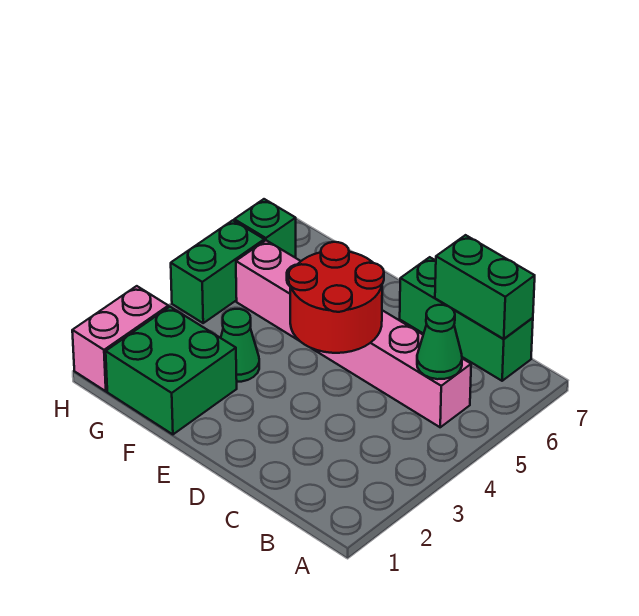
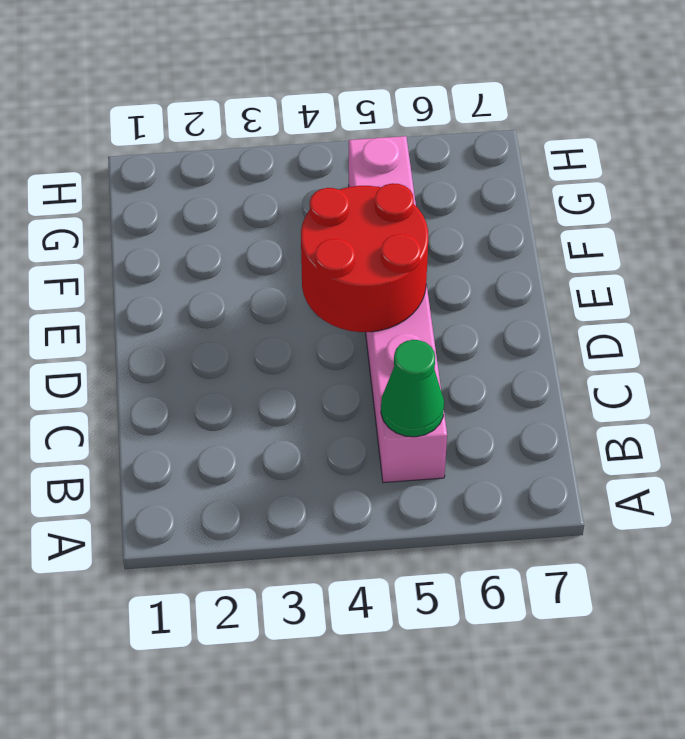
none -> green brick B7:D7 level 1
none -> green brick F1:G2 level 1

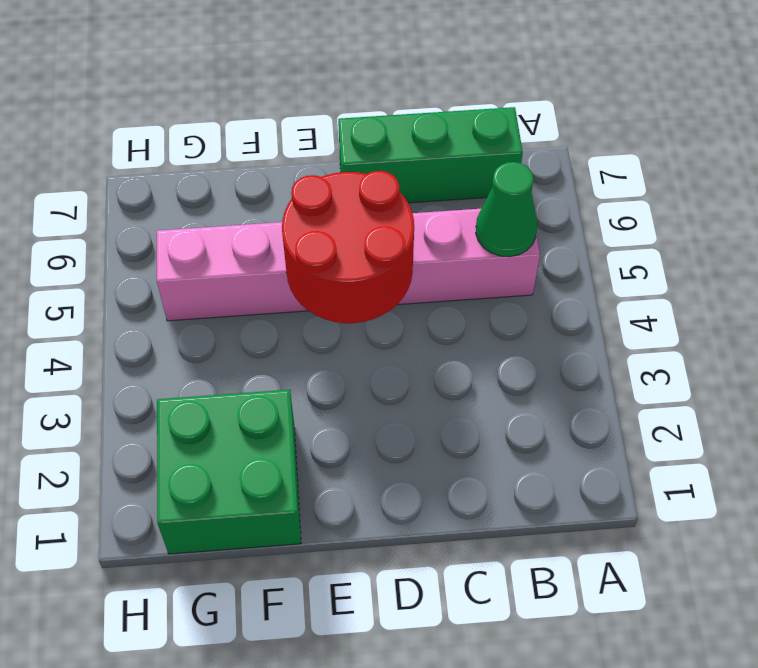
none -> green cone F3 level 1
none -> pink brick H1:H2 level 1

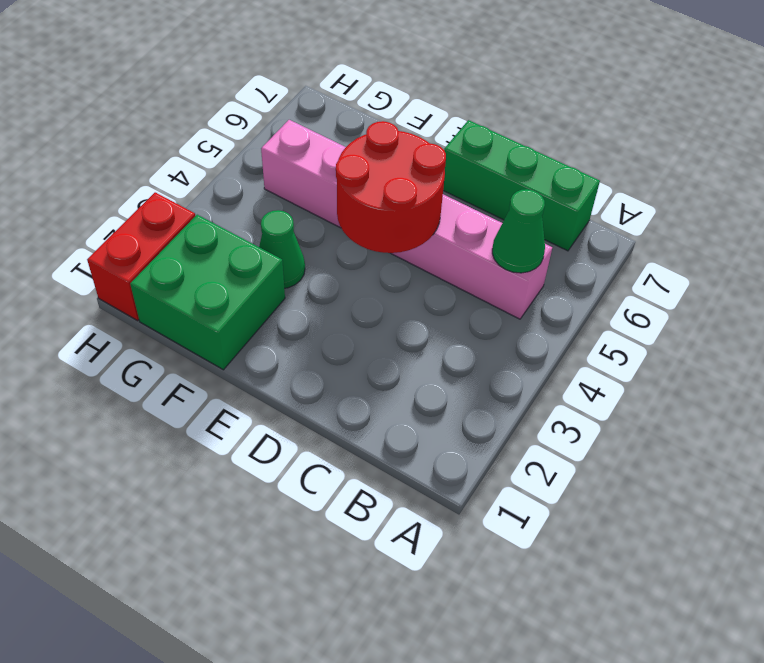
red brick H1:H2 level 1 -> pink brick H1:H2 level 1
none -> green brick H4:H5 level 1
none -> green brick H6 level 1

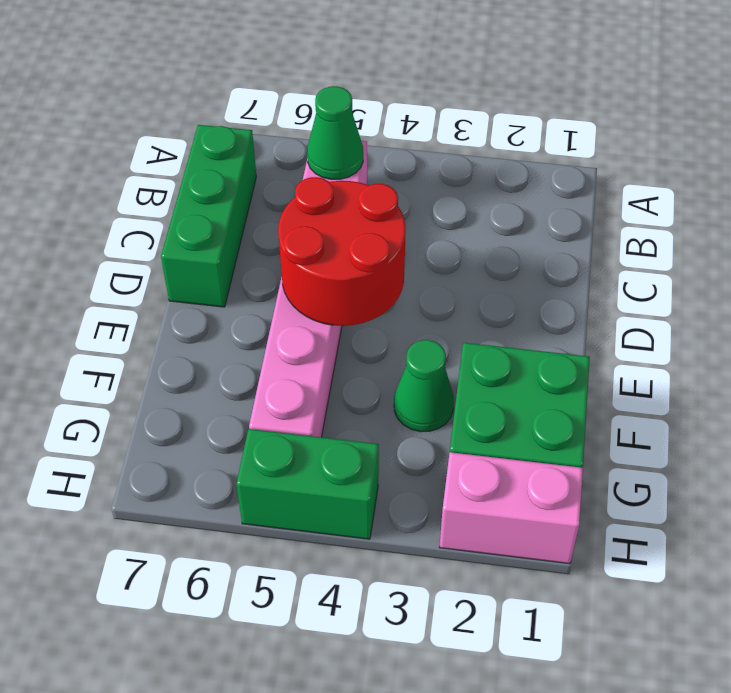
none -> green brick H6 level 1
none -> green brick B7:C7 level 2

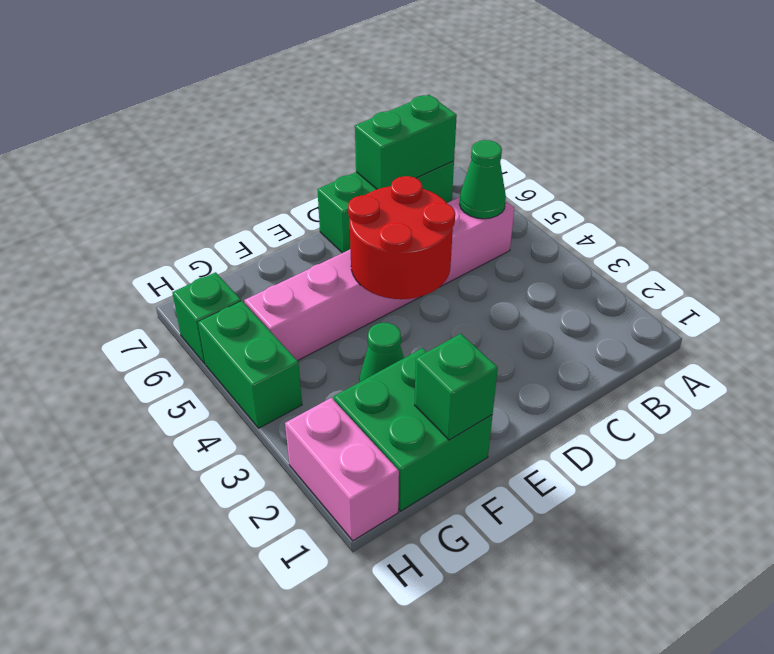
green brick F1 level 2 -> none

